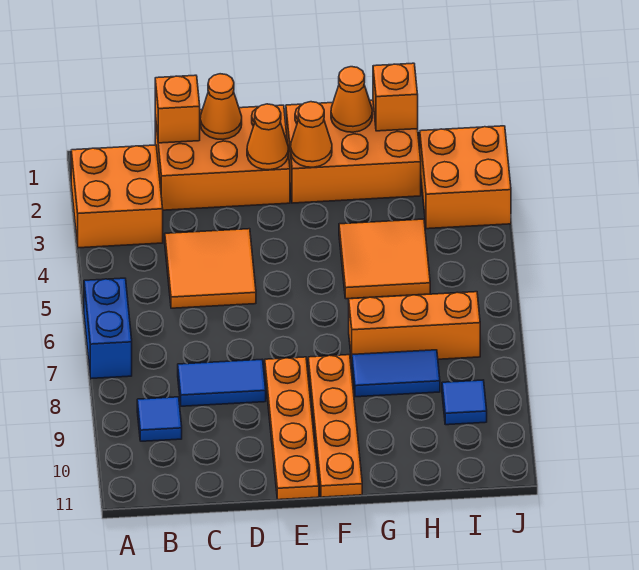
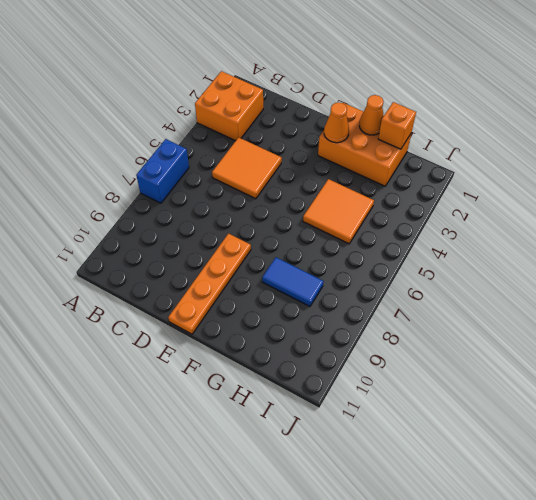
none -> blue tile B9 level 1
none -> orange brick C1:E2 level 1
none -> blue tile C8:D8 level 1

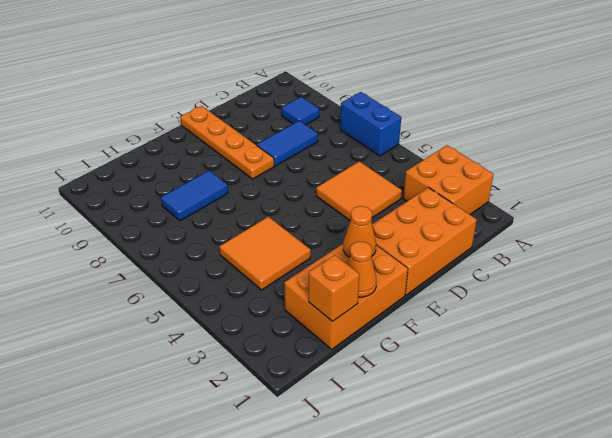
none -> orange plate F8:F11 level 1
none -> orange brick G7:I7 level 1
none -> orange brick I2:J3 level 1

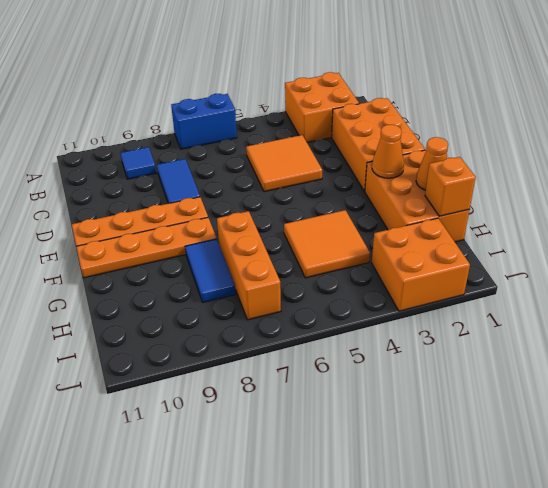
none -> blue tile I9 level 1
none -> orange brick C1 level 2
none -> orange cone D1 level 2

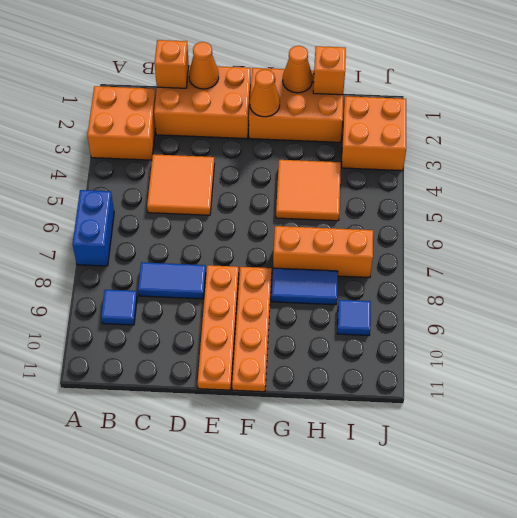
none -> orange cone E2 level 2

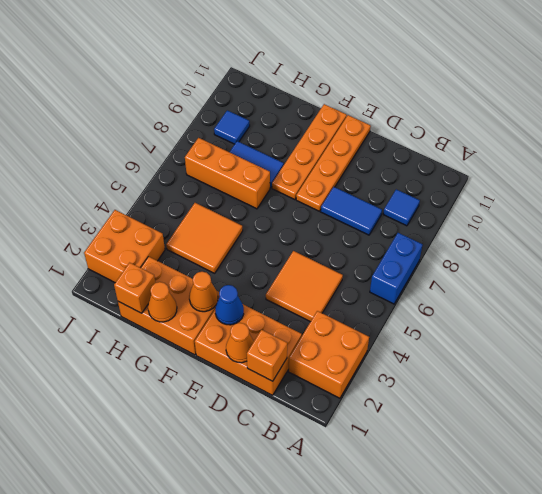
blue cone E2 level 2 -> orange cone E2 level 2

